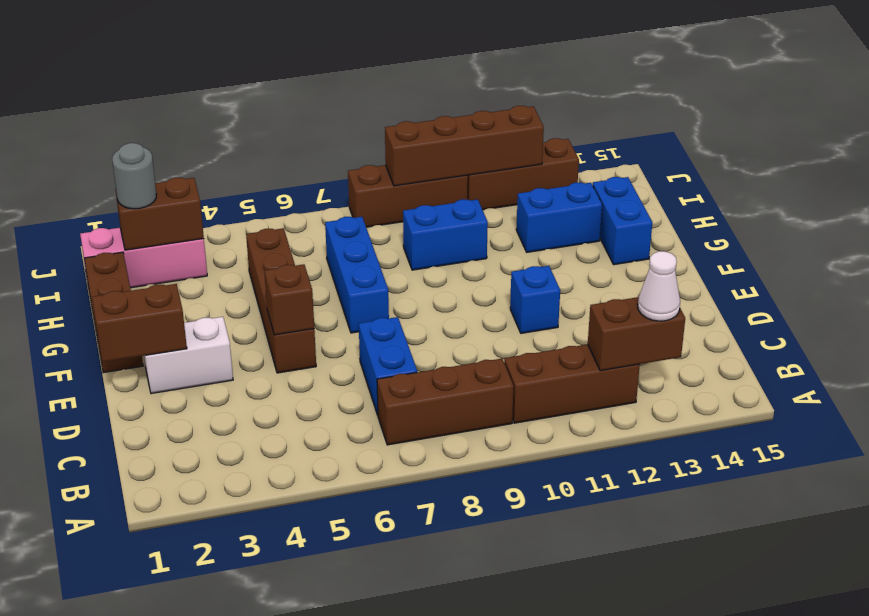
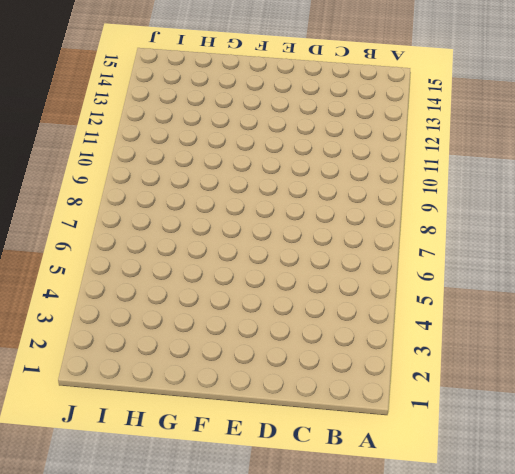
none -> brown brick B7:B9 level 1
none -> brown brick B10:B12 level 1
none -> blue brick C7:D7 level 1

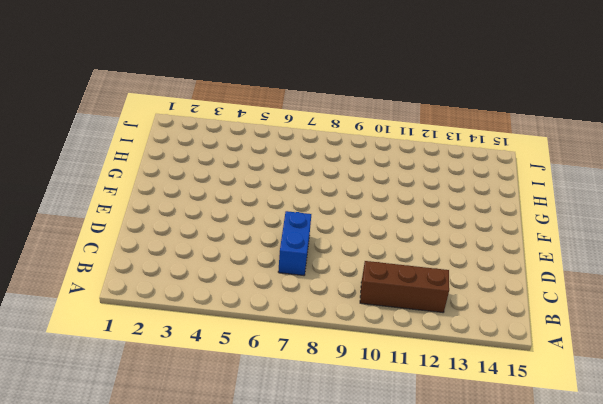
none -> brown brick B7:B9 level 1
none -> white brick E2:E3 level 1
none -> brown brick E5:H5 level 1

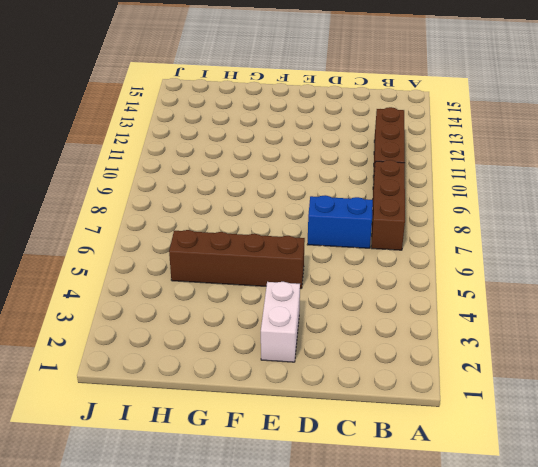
none -> blue brick E11 level 1
none -> brown brick F1:H1 level 1
none -> blue brick F7:H7 level 1

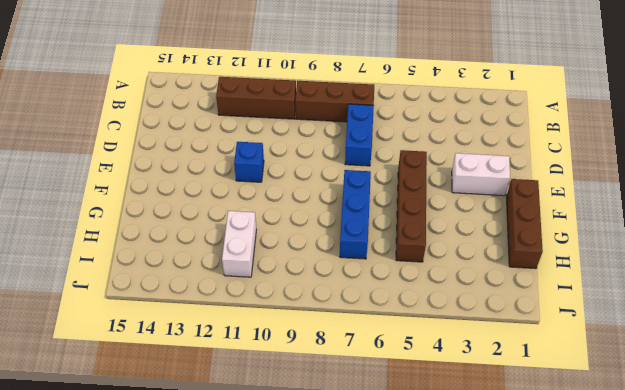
white brick H11:I11 level 1 -> none
none -> blue brick G14:H14 level 1
none -> blue brick H9:H10 level 1
none -> blue brick H12:H13 level 1

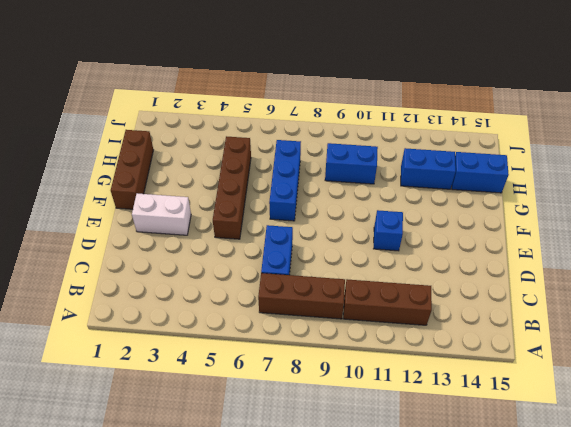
blue brick H14:H15 level 1 -> blue brick G14:H14 level 1
none -> pink brick I1:I3 level 1
none -> brown brick J8:J10 level 1
none -> brown brick J11:J13 level 1

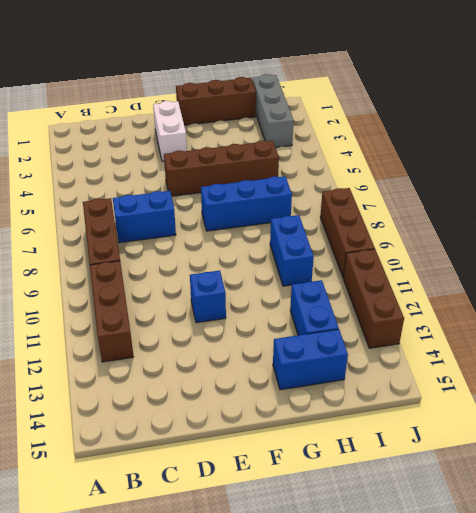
grey brick I1:I3 level 1 -> pink brick I1:I3 level 1
none -> brown brick B12:B13 level 2
none -> brown brick E1:E2 level 2
none -> brown brick E5 level 2

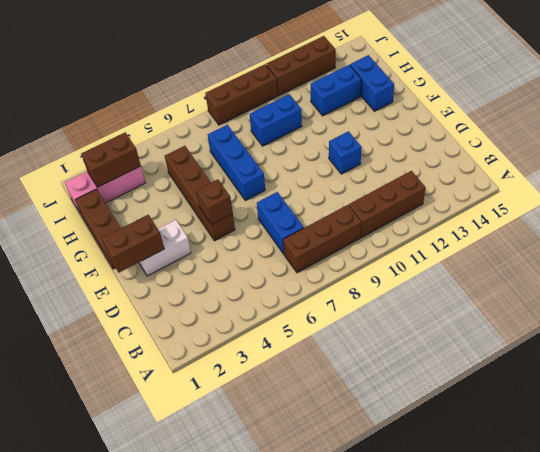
none -> brown brick B12:B13 level 2
none -> brown brick J9:J12 level 2
none -> white cone B13 level 3

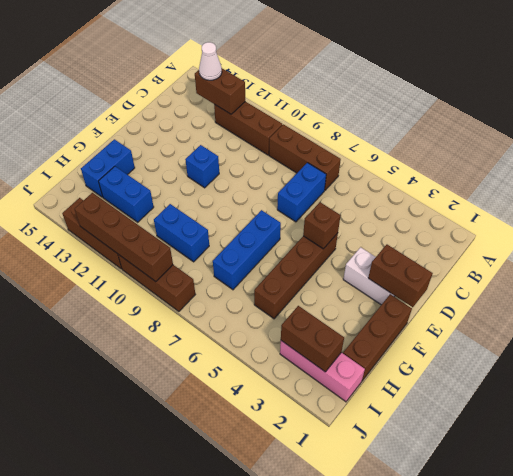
none -> grey round brick I2 level 3

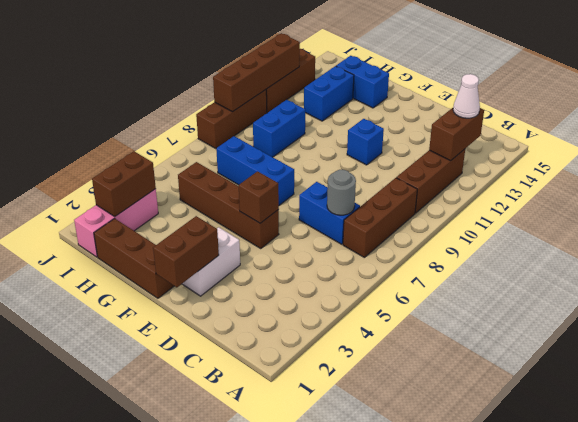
grey round brick C7 level 2 -> grey round brick I2 level 3

